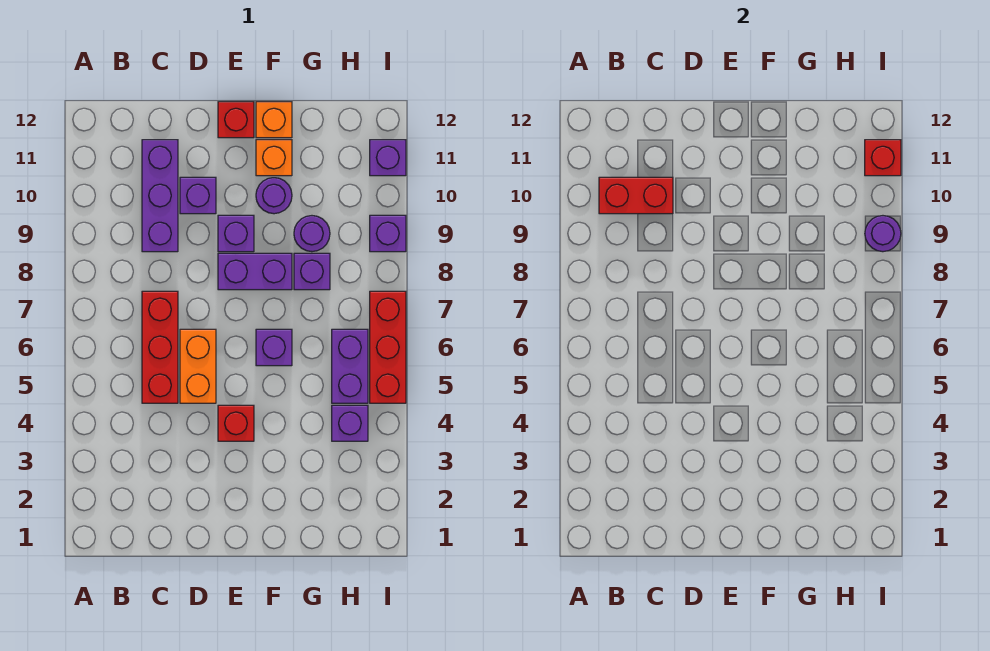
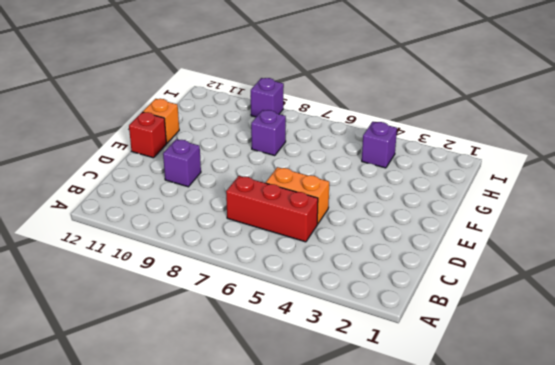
none -> purple brick C9:C11 level 1
none -> red brick E4 level 1
none -> purple brick E8:F8 level 1

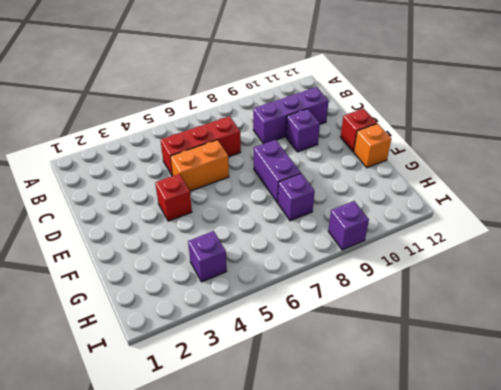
none -> purple brick E9 level 1
none -> purple brick F6 level 1
none -> purple round brick F10 level 1

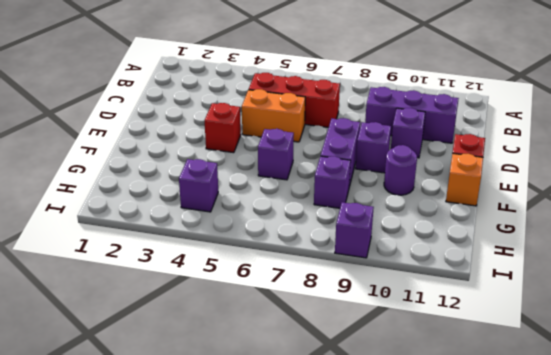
none -> orange brick F11 level 1
none -> purple round brick G9 level 1
none -> purple brick H5:H6 level 1

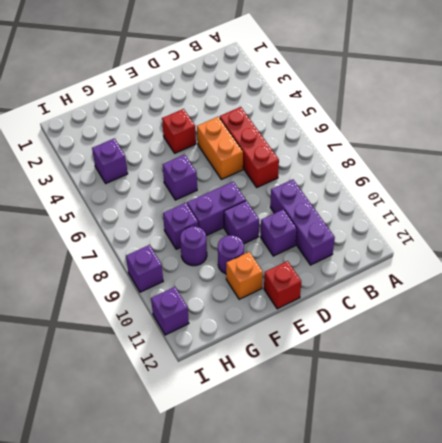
none -> orange brick F12 level 1
none -> purple brick H5:H6 level 1
none -> red brick I5:I7 level 1

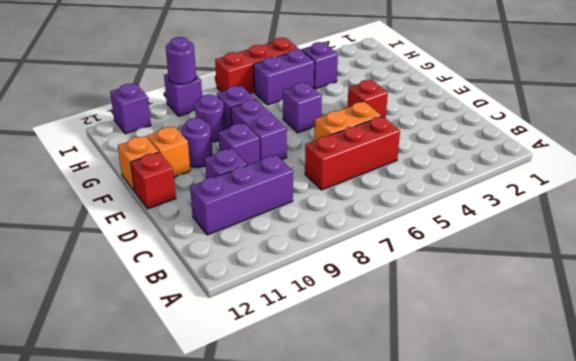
none -> red brick B10:C10 level 2
none -> red brick I11 level 2

